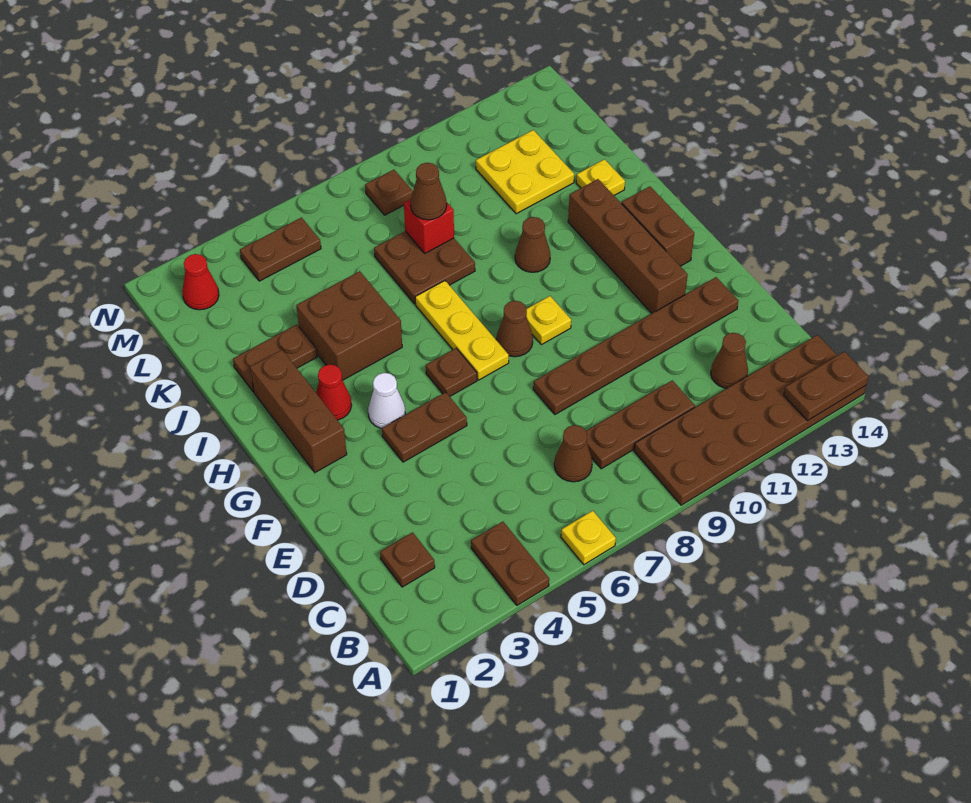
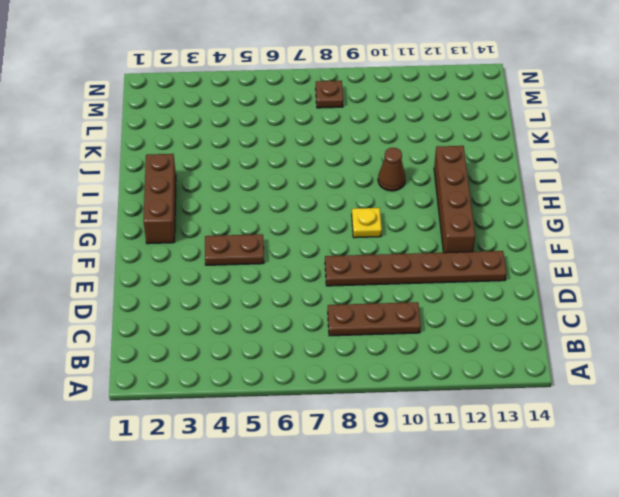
none -> brown plate A4:B4 level 1
none -> yellow plate A6 level 1
none -> brown plate A9:B14 level 1
none -> brown plate C2 level 1

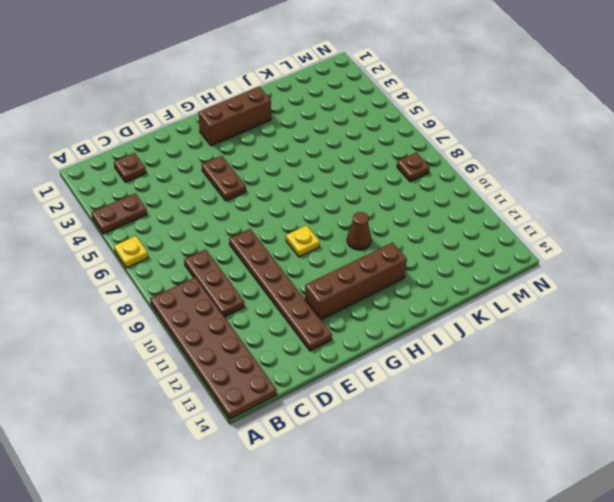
none -> brown cone C7 level 1
none -> brown cone C12 level 1
none -> white cone G4 level 1
none -> brown plate G6 level 1

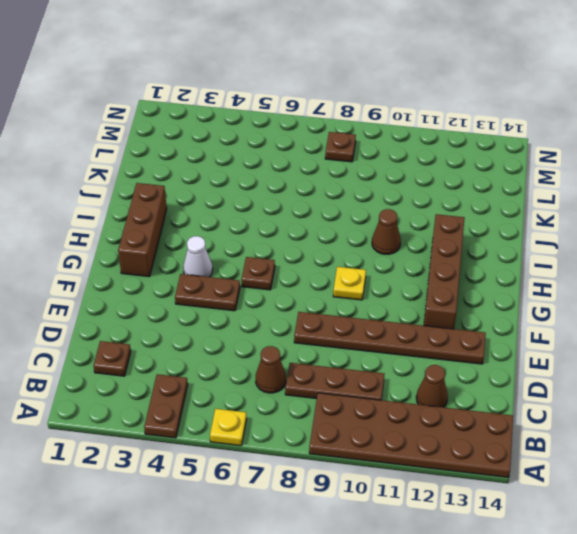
none -> yellow plate G7:I7 level 1
none -> brown cone G8 level 1
none -> brown brick G13:H13 level 1
none -> red cone H3 level 1

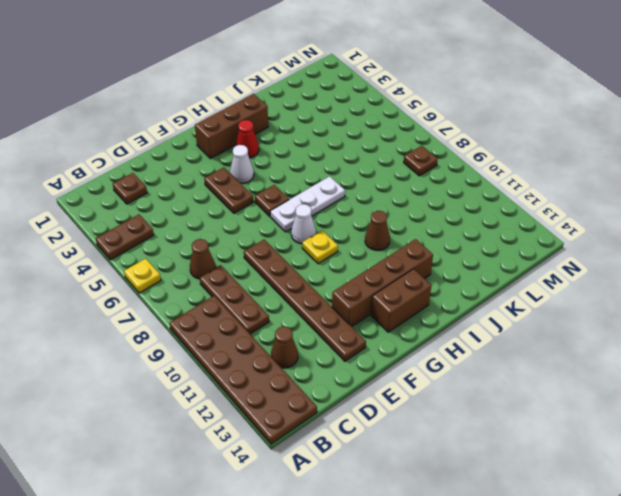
white plate G7:I7 level 1 -> yellow plate G7:I7 level 1
white cone G8 level 1 -> brown cone G8 level 1
none -> brown brick I4:J5 level 1
none -> brown plate J2:J3 level 1
none -> brown plate J7:K8 level 1
none -> yellow plate J13 level 1

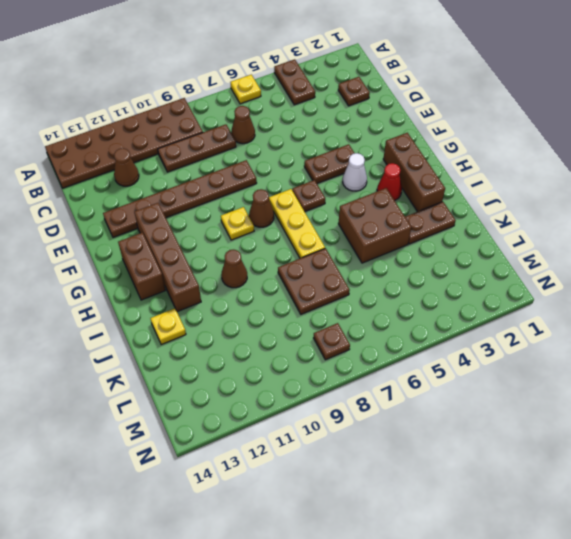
none -> yellow plate K11:L12 level 1
none -> red cone M2 level 1
none -> brown plate M4:M5 level 1
none -> brown plate A13:A14 level 2

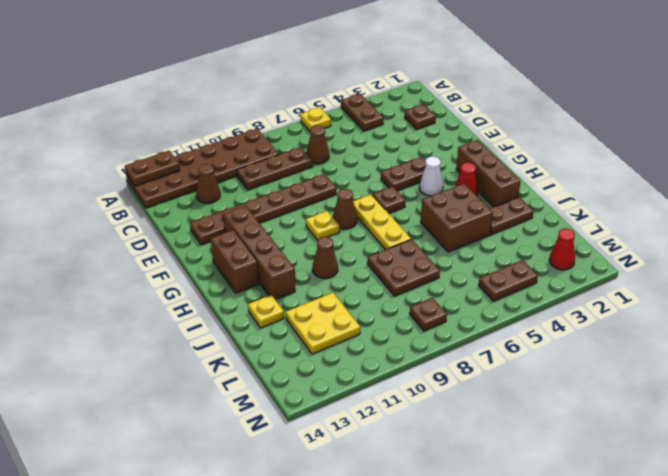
none -> red brick K8 level 2
none -> brown cone K8 level 3

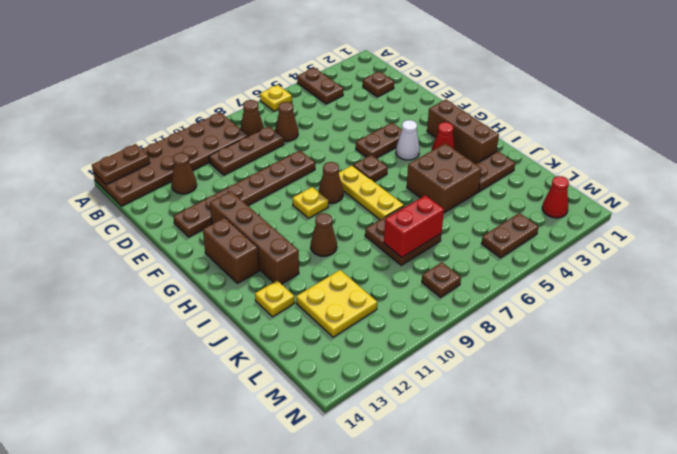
brown cone B8 level 1 -> brown cone K8 level 3
red brick K7:K8 level 2 -> red brick K8 level 2

